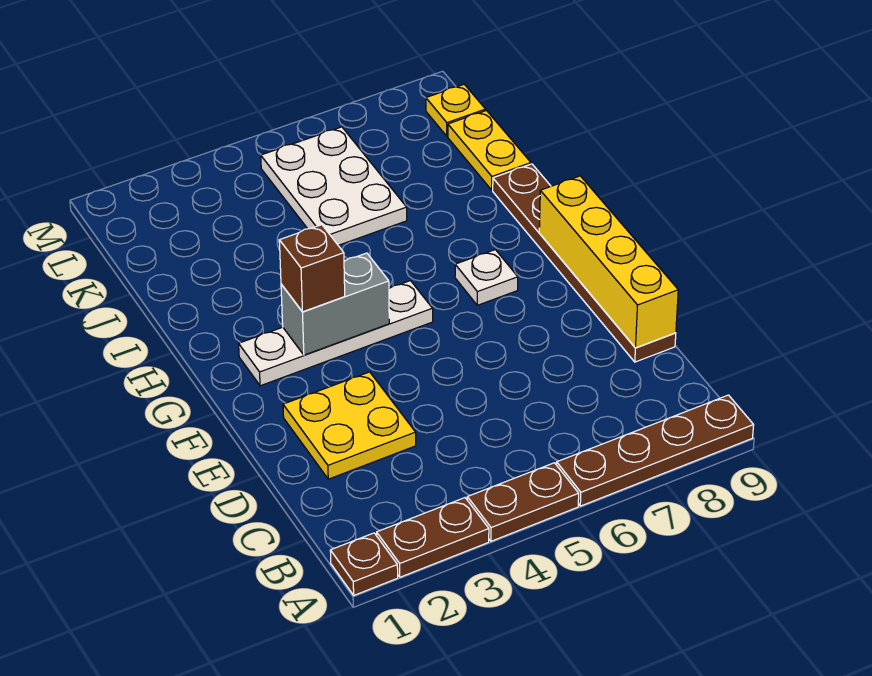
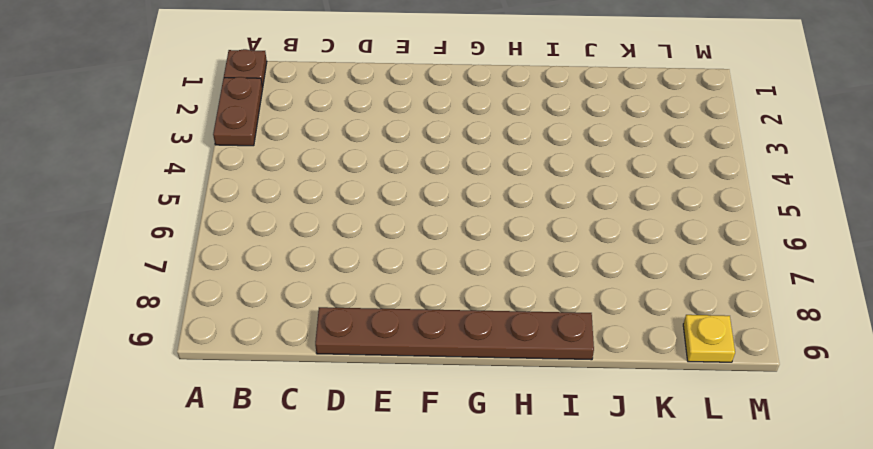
none -> brown plate A4:A5 level 1
none -> brown plate A6:A9 level 1
none -> yellow plate D2:E3 level 1

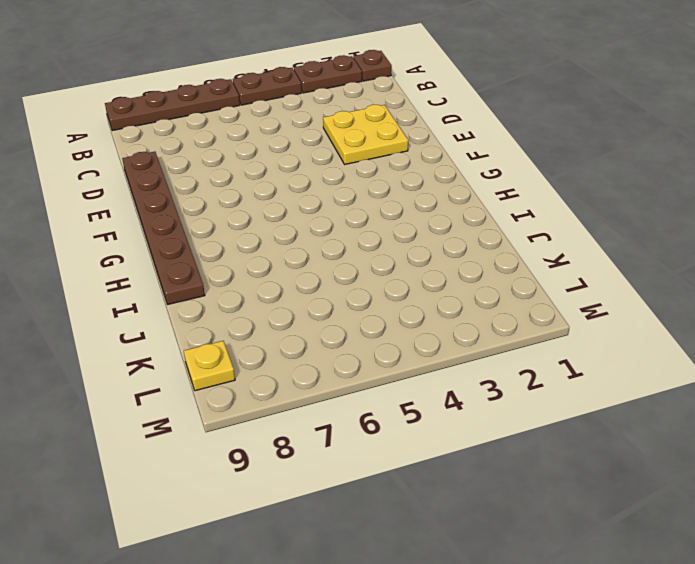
none -> white plate G2:G5 level 1
none -> white plate G7 level 1
none -> white plate J5:L6 level 1

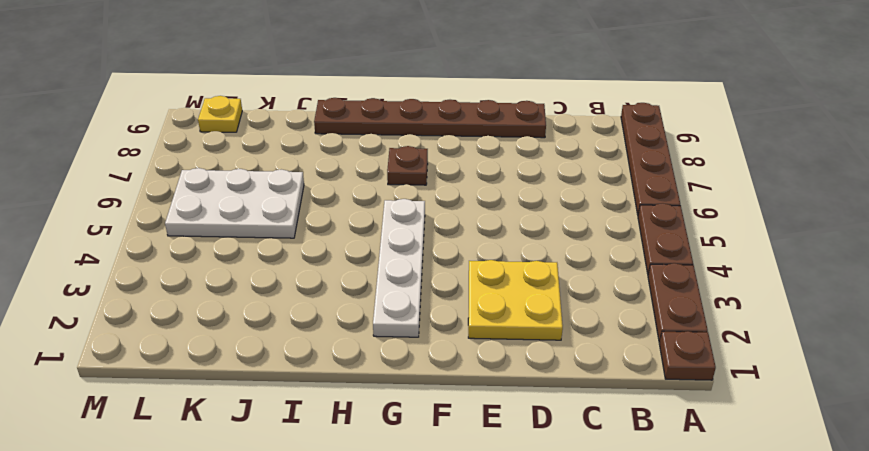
brown plate G7 level 1 -> white plate G7 level 1
none -> yellow plate J9:K9 level 1
none -> yellow brick D9:G9 level 2
none -> grey brick G3:G4 level 2

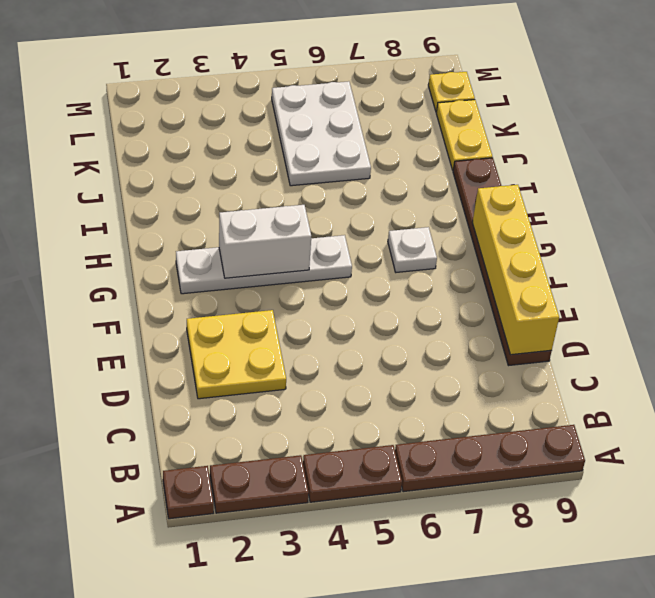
white brick G3:G4 level 2 -> grey brick G3:G4 level 2
none -> brown brick G3 level 3

